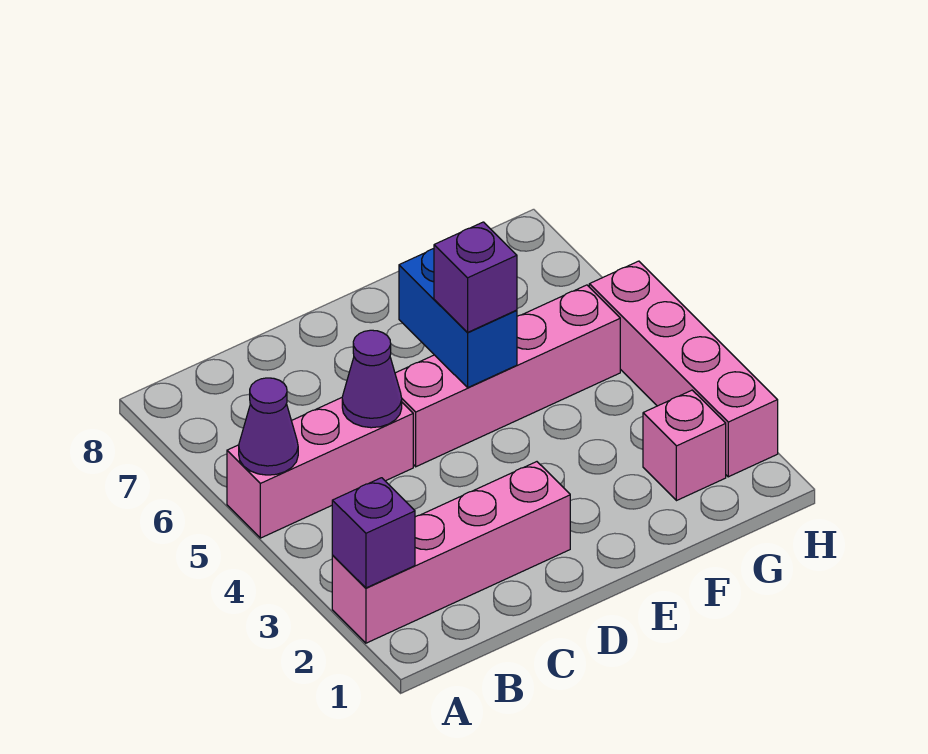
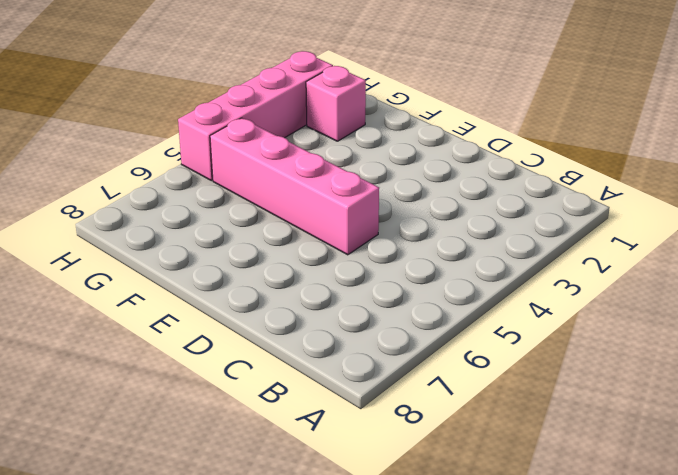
none -> pink brick A2:D2 level 1
none -> pink brick A5:C5 level 1

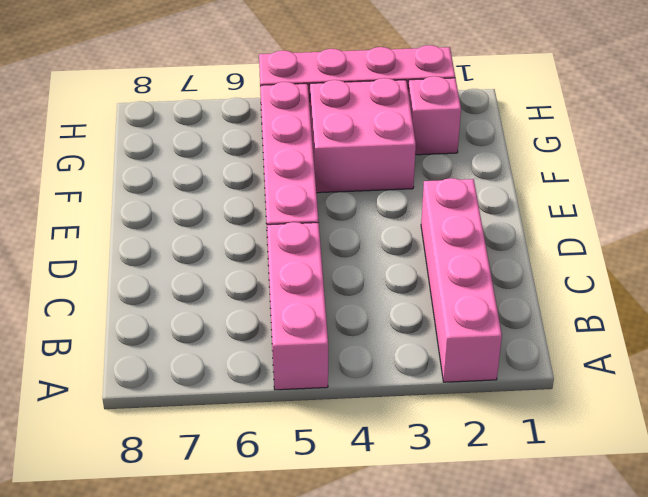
pink brick F3:G4 level 1 -> none
none -> purple brick A2 level 2
none -> purple cone A5 level 2

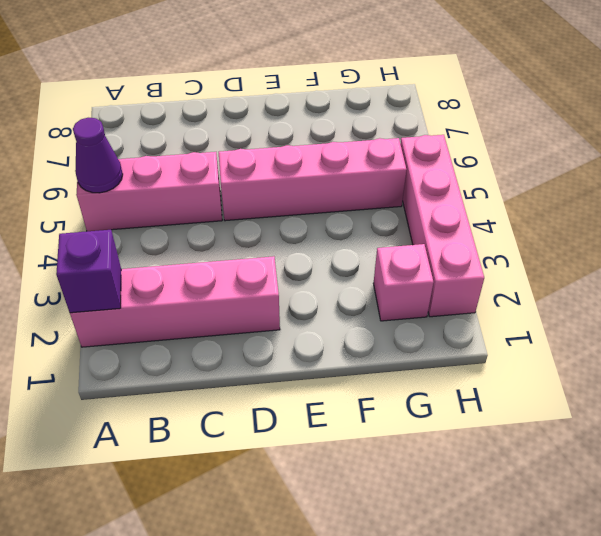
none -> purple cone C5 level 2
none -> blue brick E5:E6 level 2

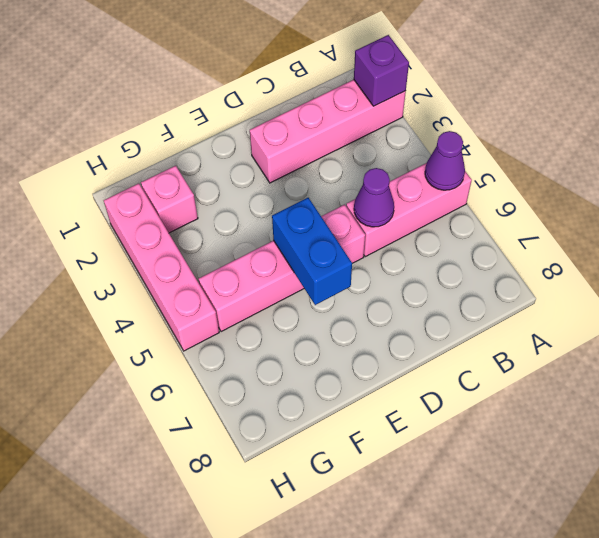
none -> purple brick E5 level 3

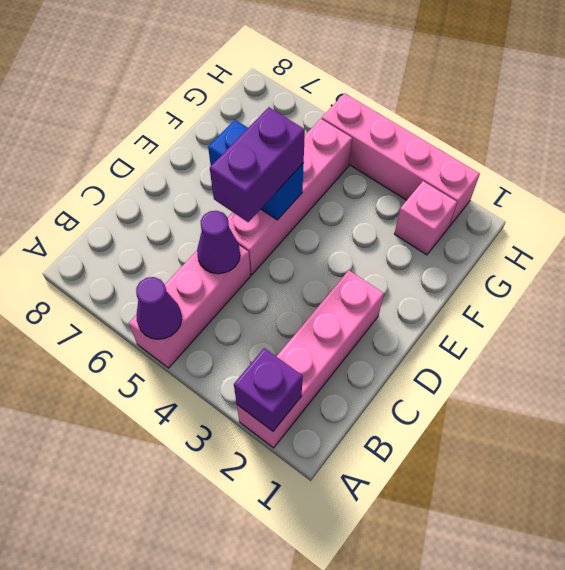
purple brick D5:E5 level 3 -> purple brick E5 level 3

